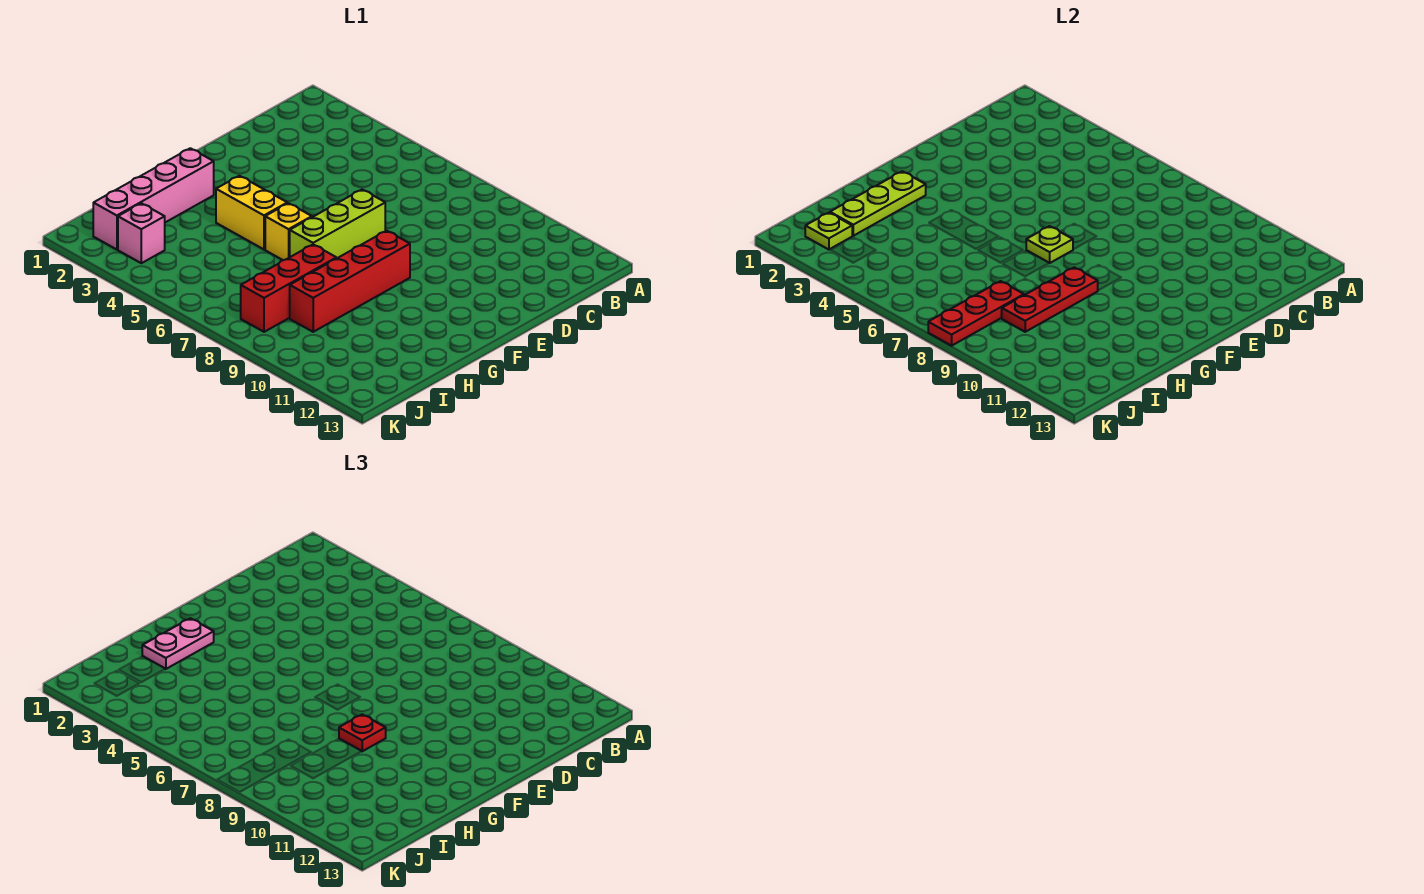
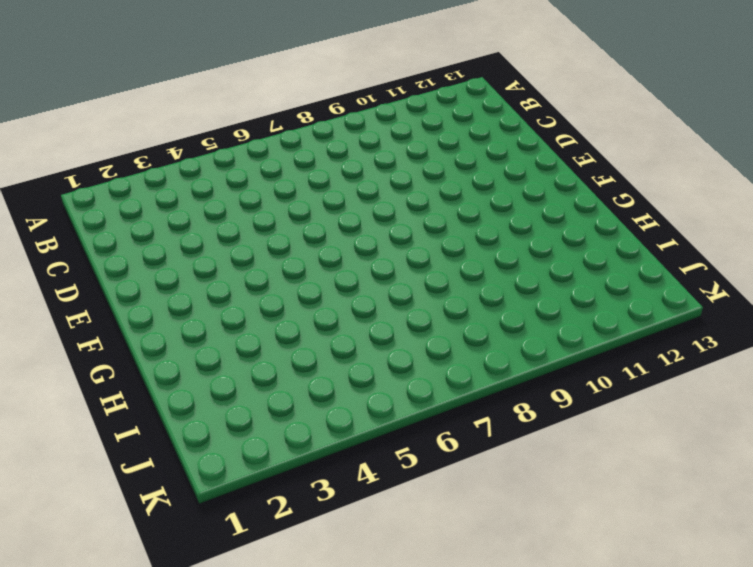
none -> lime brick E7:G7 level 1
none -> red brick F9:I9 level 1
none -> pink brick G2:J2 level 1

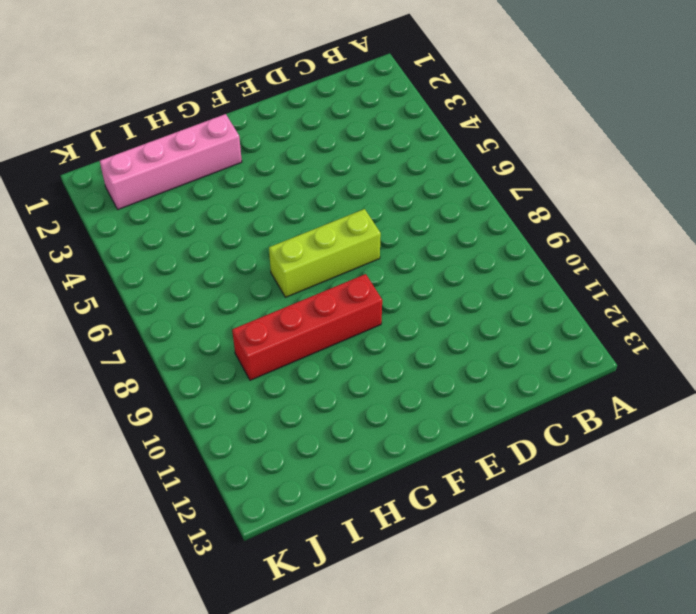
none -> yellow brick G4:G5 level 1
none -> yellow brick G6 level 1
none -> red brick H8:J8 level 1

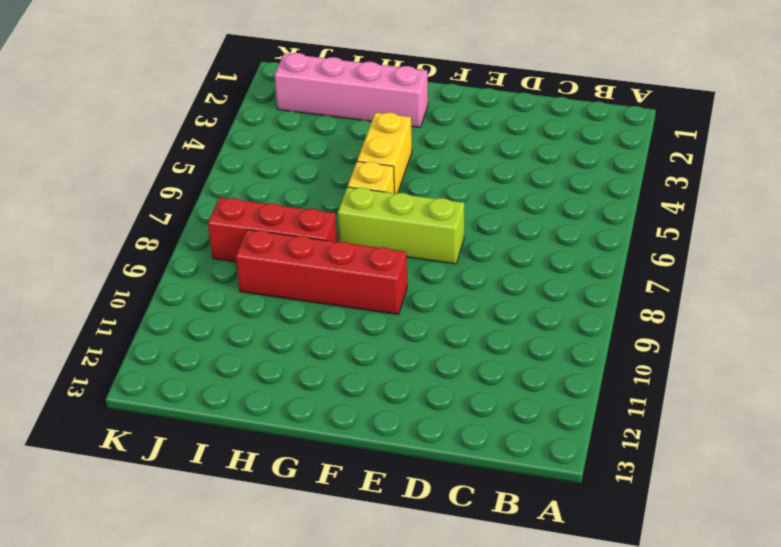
none -> pink brick J3 level 1
none -> lime plate F7 level 2
none -> lime plate G2:I2 level 2

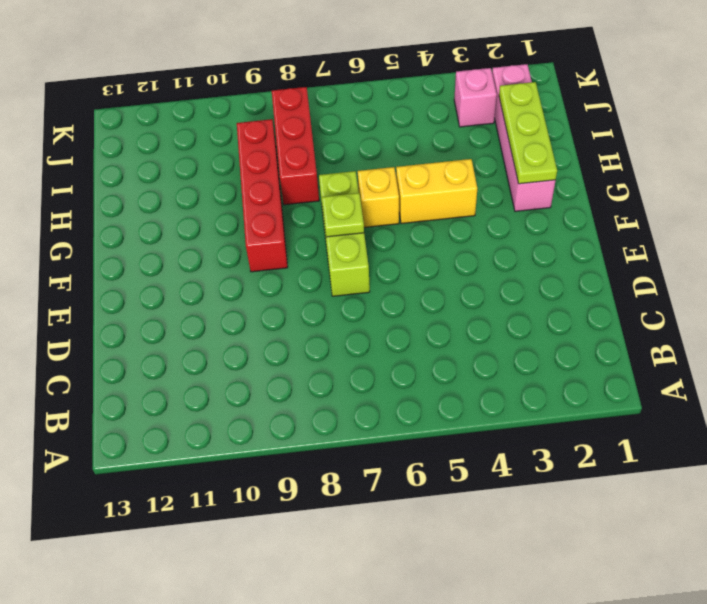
none -> red plate G9:I9 level 2
none -> red plate I8:K8 level 2
none -> lime plate J2 level 2

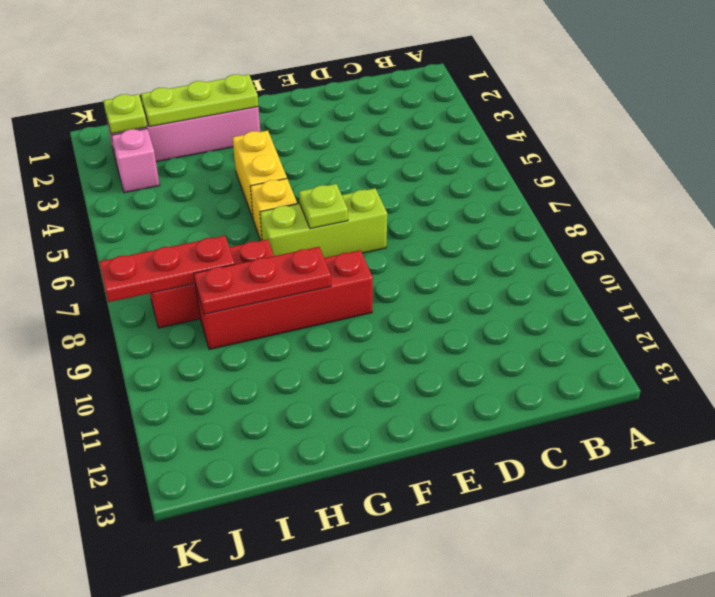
none -> pink plate G2:H2 level 3
none -> red plate G9 level 3

